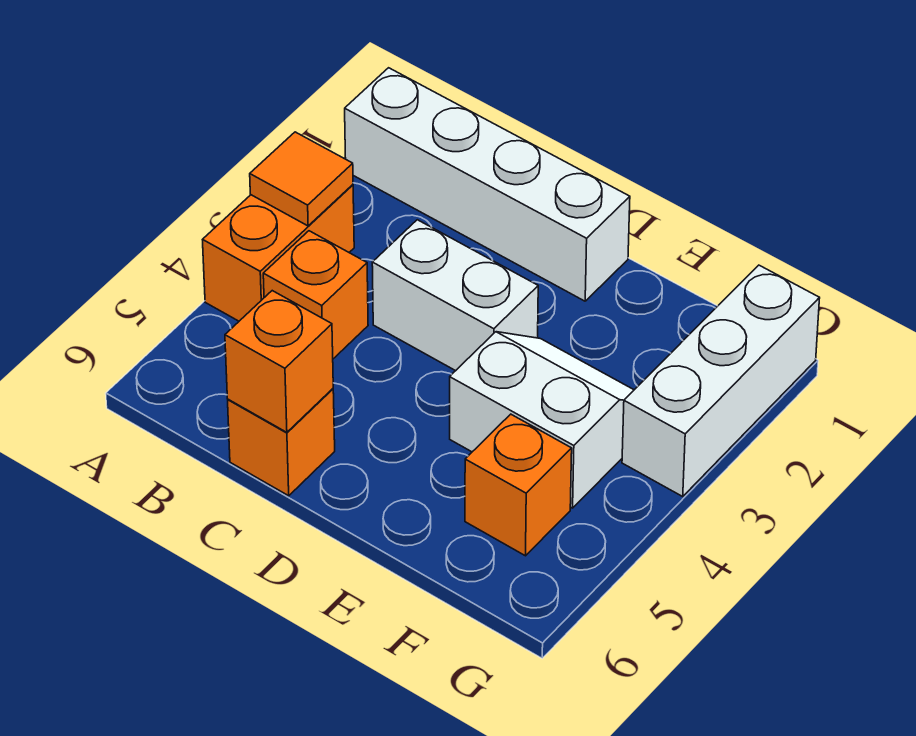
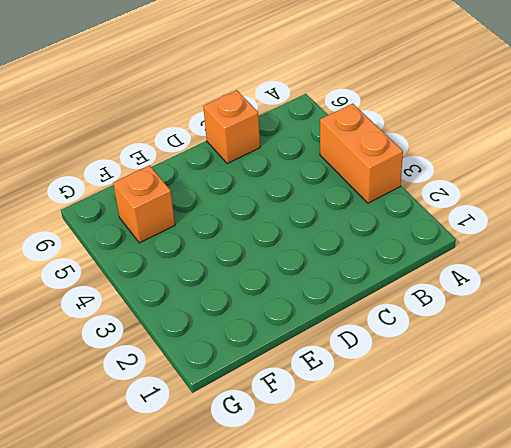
none -> white brick A1:D1 level 1
none -> orange brick B4 level 1

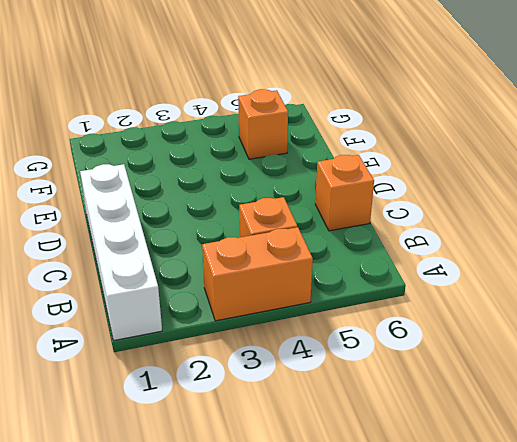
none -> white brick C3:D3 level 1
none -> white slope E3:F4 level 1 top 4

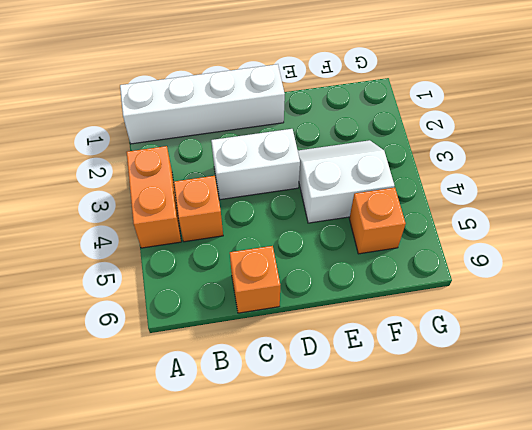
none -> white brick G1:G3 level 1
none -> orange tile A3 level 2

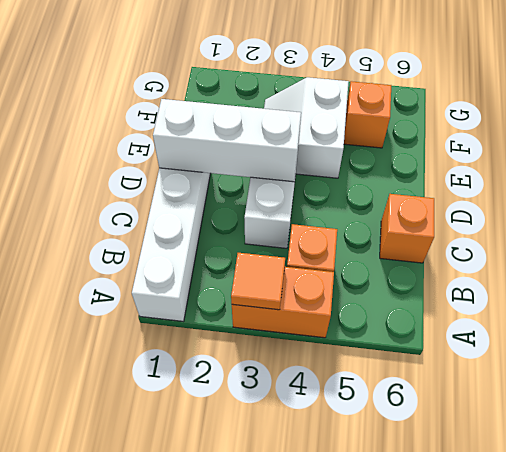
white brick D1:D3 level 2 -> white brick G1:G3 level 1
none -> orange brick C6 level 2

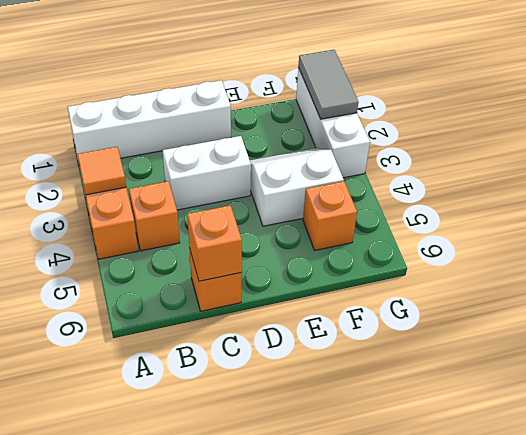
grey tile G1:G2 level 2 -> none

